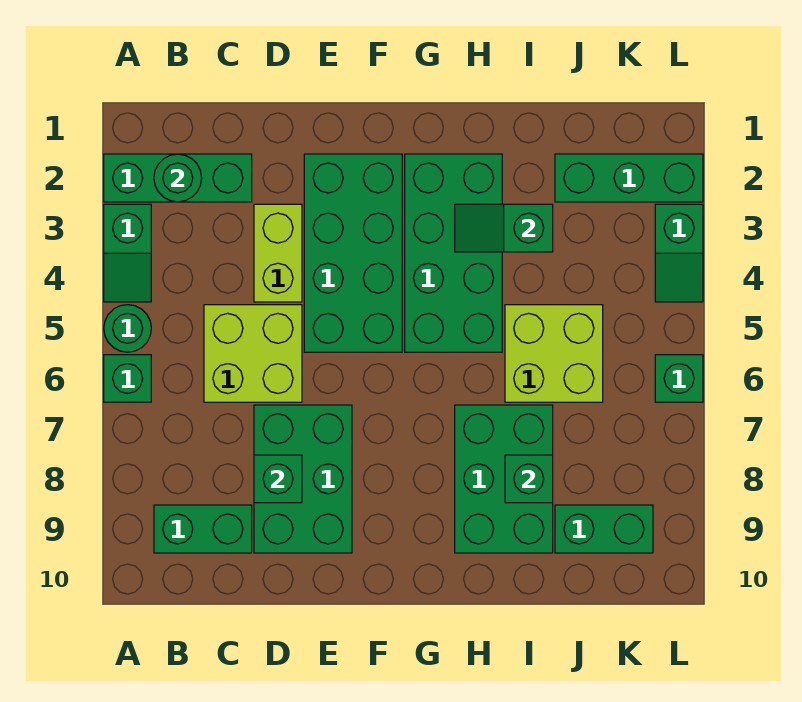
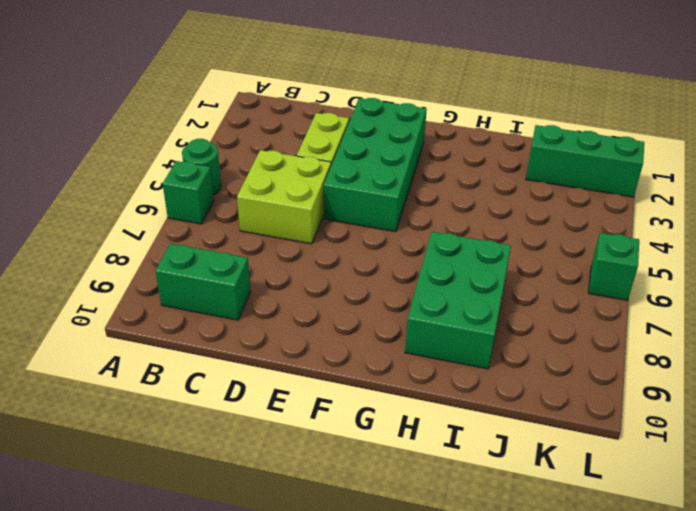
none -> green brick A2:C2 level 1
none -> green slope A3:A4 level 1 top 3
none -> green brick D7:E9 level 1

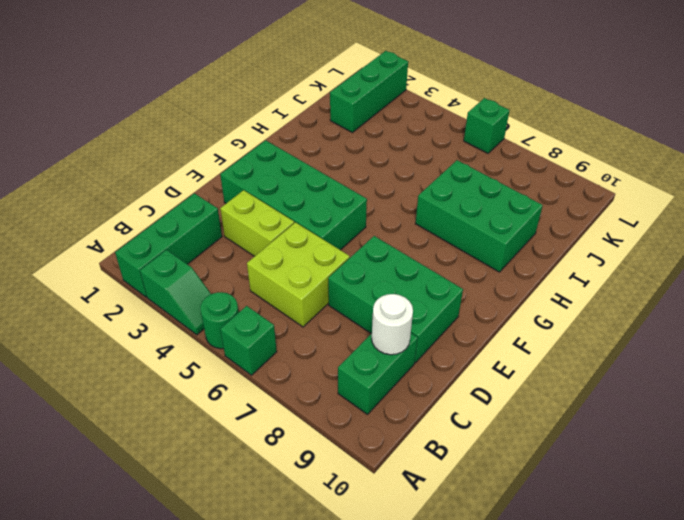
white round brick C9 level 2 -> none
none -> green brick G2:H5 level 1
none -> lime brick I5:J6 level 1
none -> green brick J9:K9 level 1

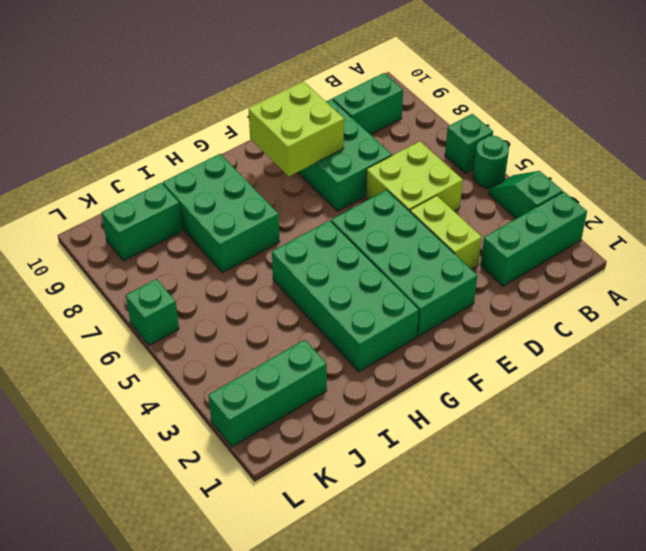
lime brick E8:F9 level 2 -> lime brick I5:J6 level 1
none -> green slope L3:L4 level 1 top 3
none -> green round brick B2 level 2
none -> green brick D8 level 2

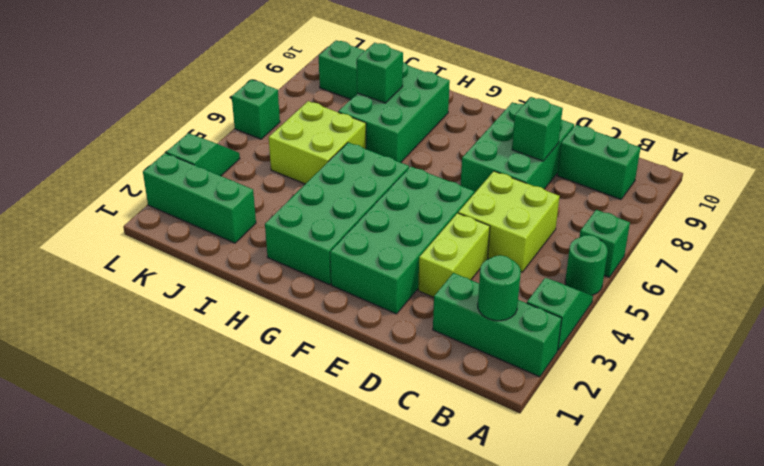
none -> green slope H3:I3 level 2 top I

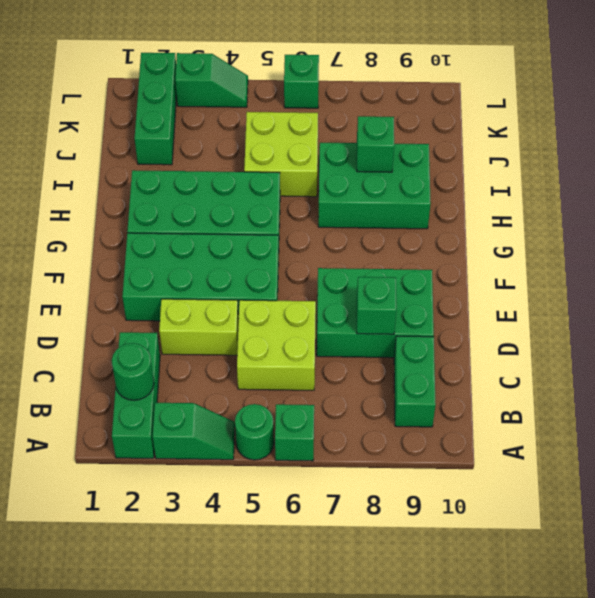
none -> green brick J9:K9 level 1
none -> green slope H3:I3 level 2 top I

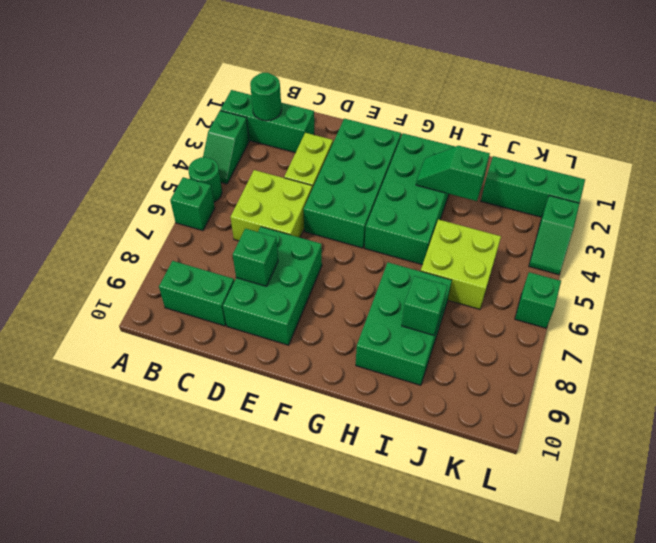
none -> green brick J9:K9 level 1

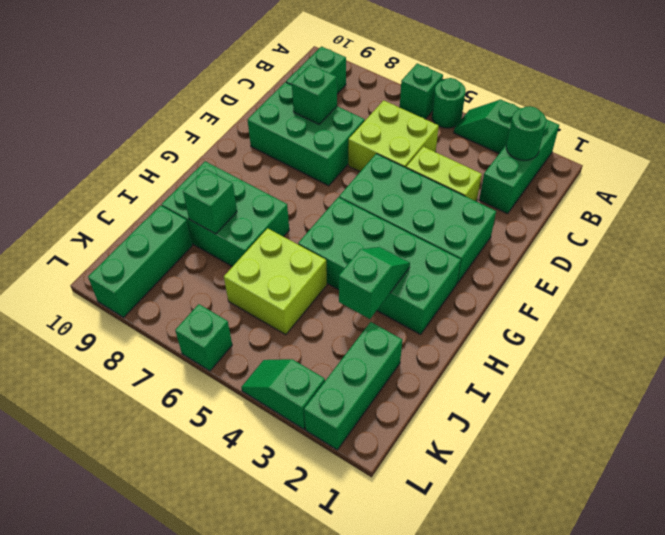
green brick J9:L9 level 1 -> green brick J9:K9 level 1

